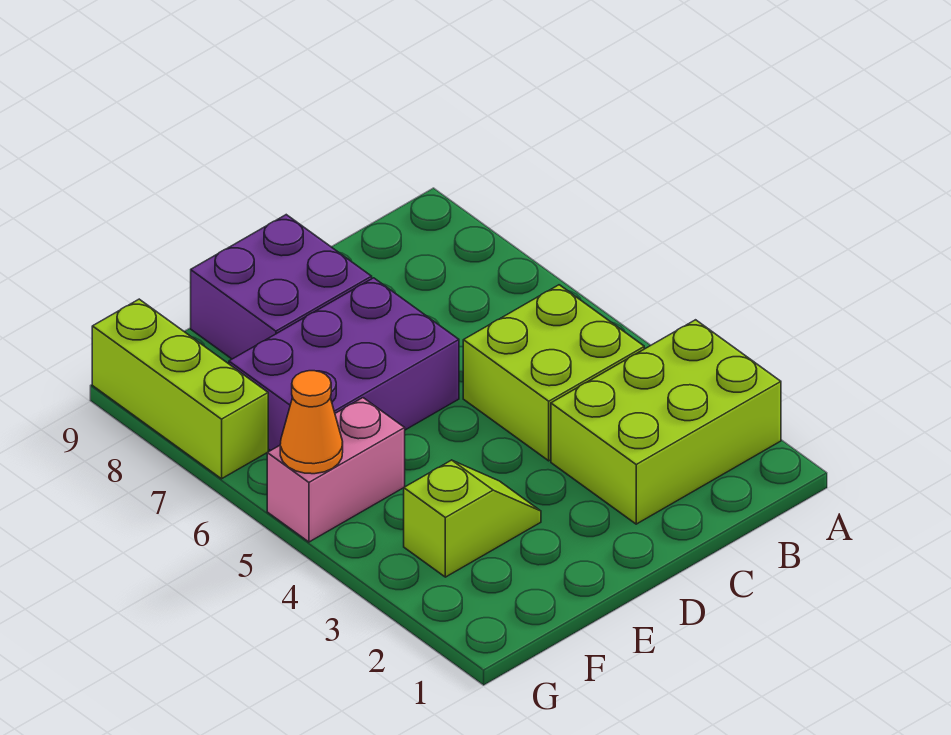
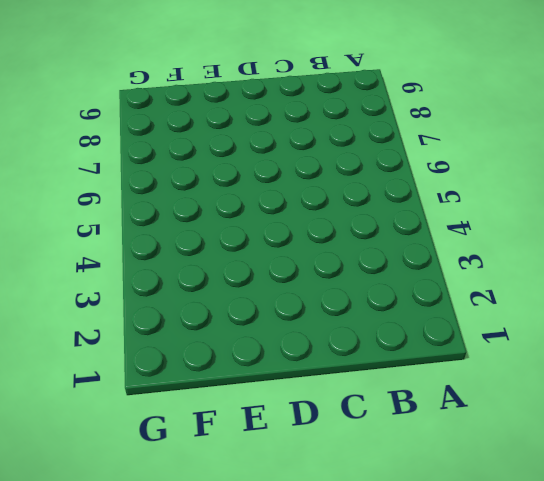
none -> lime brick A2:C3 level 1
none -> lime brick B4:C5 level 1

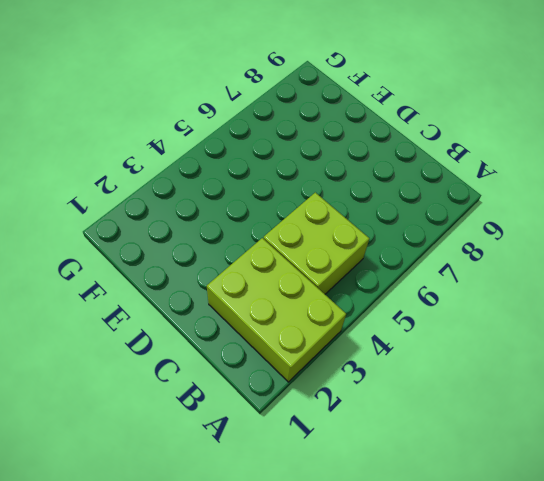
none -> purple brick D6:F7 level 1
none -> purple brick D8:E9 level 1

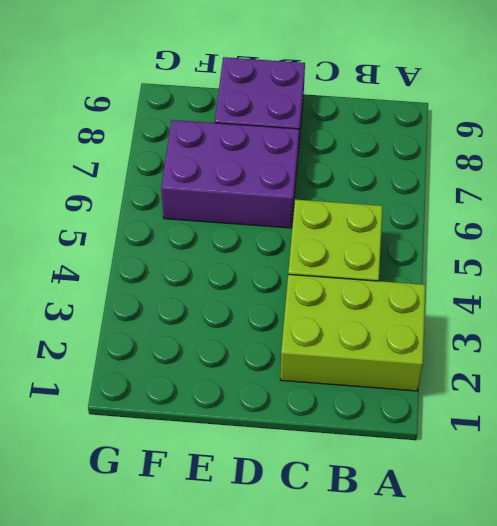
none -> lime slope E3:F3 level 1 top F
none -> pink brick F5:G5 level 1

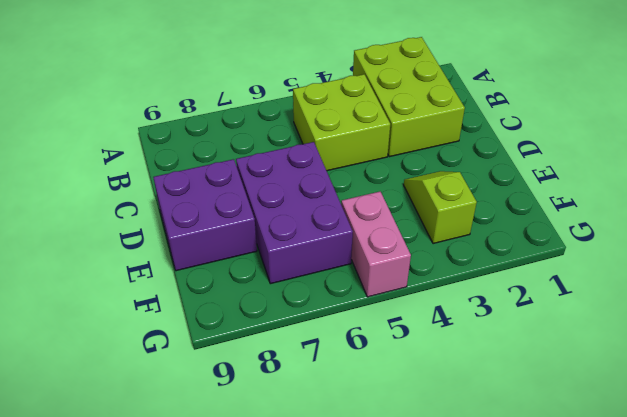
none -> lime brick G7:G9 level 1
none -> orange cone G5 level 2

